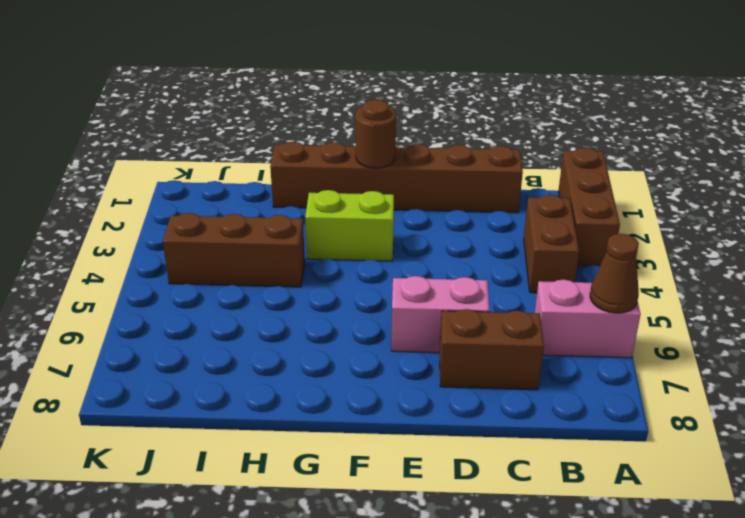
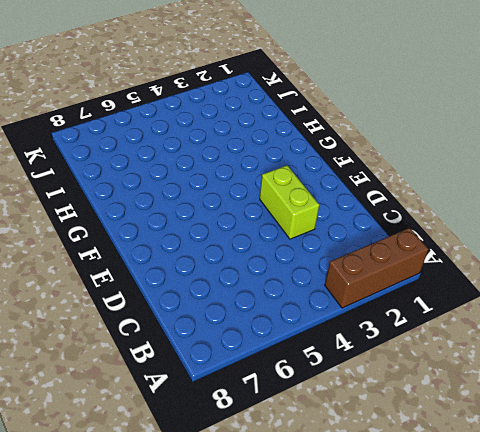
lime brick D3:E3 level 1 -> lime brick F3:G3 level 1
none -> pink brick A6:B6 level 1
none -> brown brick B3:B4 level 1

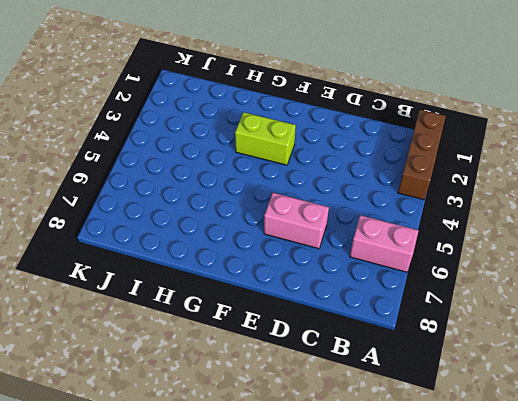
none -> brown brick B3:B4 level 1
none -> brown brick C1:H1 level 1

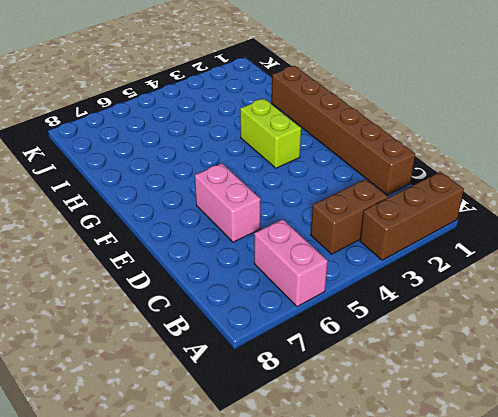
none -> brown brick C7:D7 level 1
none -> brown brick H4:J4 level 1

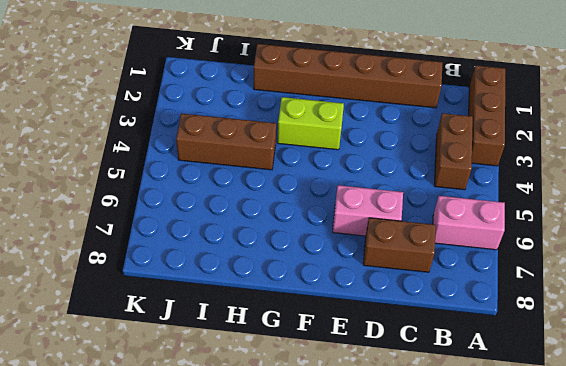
none -> brown cone A6 level 2
none -> brown round brick F1 level 2

